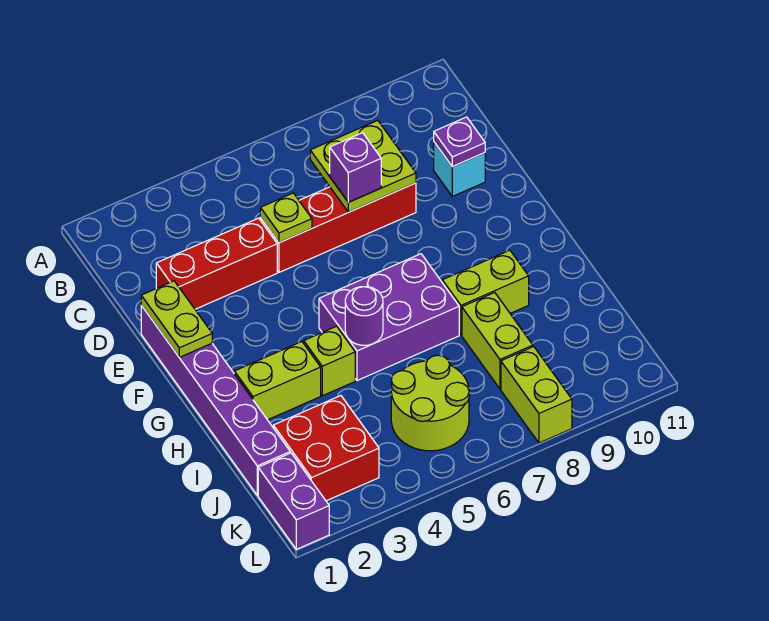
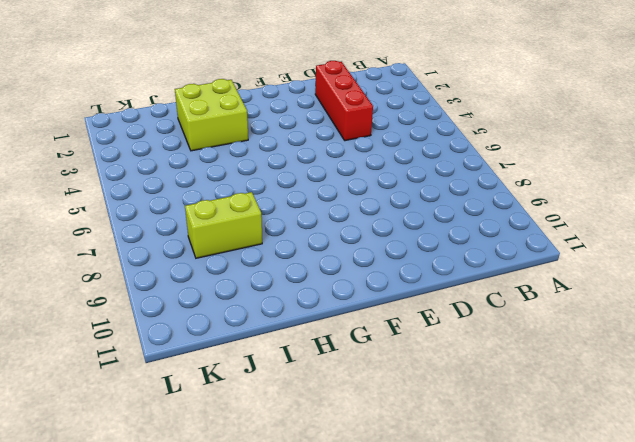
lime brick H2:I3 level 1 -> lime brick H2:H3 level 1
none -> red brick D5:D8 level 1
none -> cyan brick D10 level 1
none -> purple brick E1:J1 level 1

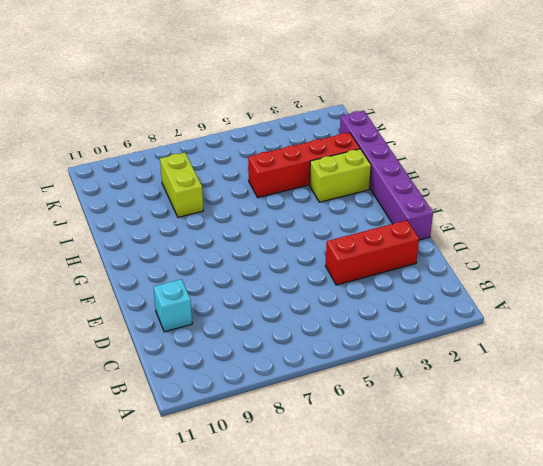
red brick I2:I5 level 1 -> red brick D5:D8 level 1
none -> purple brick G5:H7 level 1
none -> lime brick H4 level 1
none -> lime brick H8:H9 level 1

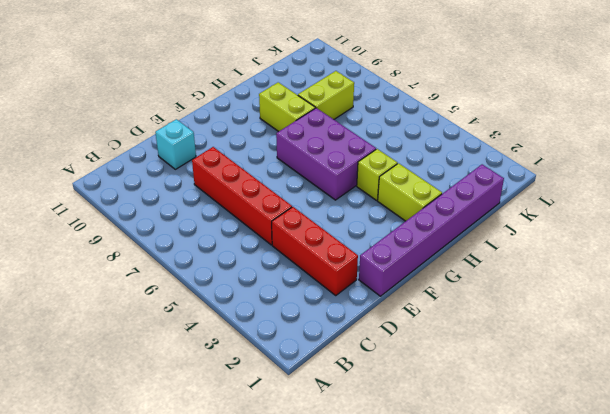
none -> red brick J2:K3 level 1
none -> lime round brick J5:K6 level 1
none -> purple brick K1:L1 level 1

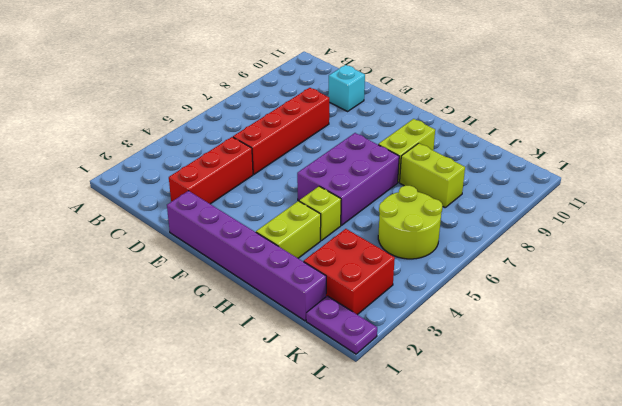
purple plate K1:L1 level 1 -> purple brick K1:L1 level 1
none -> lime brick K8:L8 level 1
none -> lime plate C7:D8 level 2
none -> lime plate D5 level 2

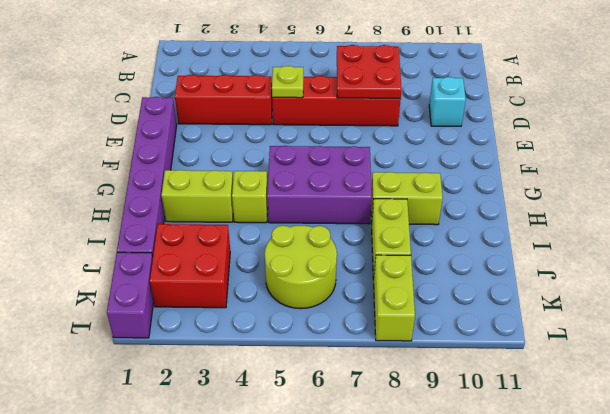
red plate C7:D8 level 2 -> lime plate C7:D8 level 2
none -> purple plate D10 level 2
none -> lime plate E1:F1 level 2
none -> purple round brick H5 level 2

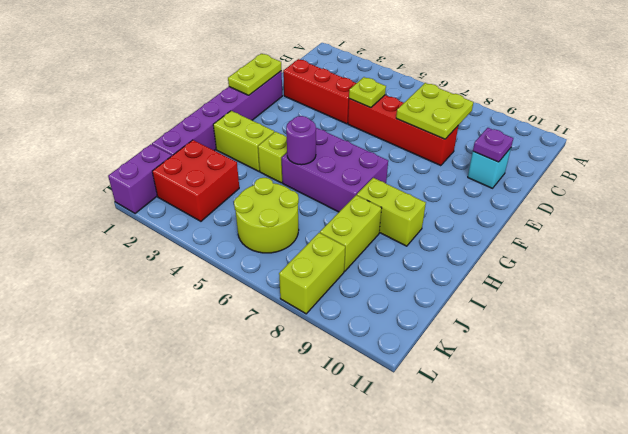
none -> purple brick D7 level 3

